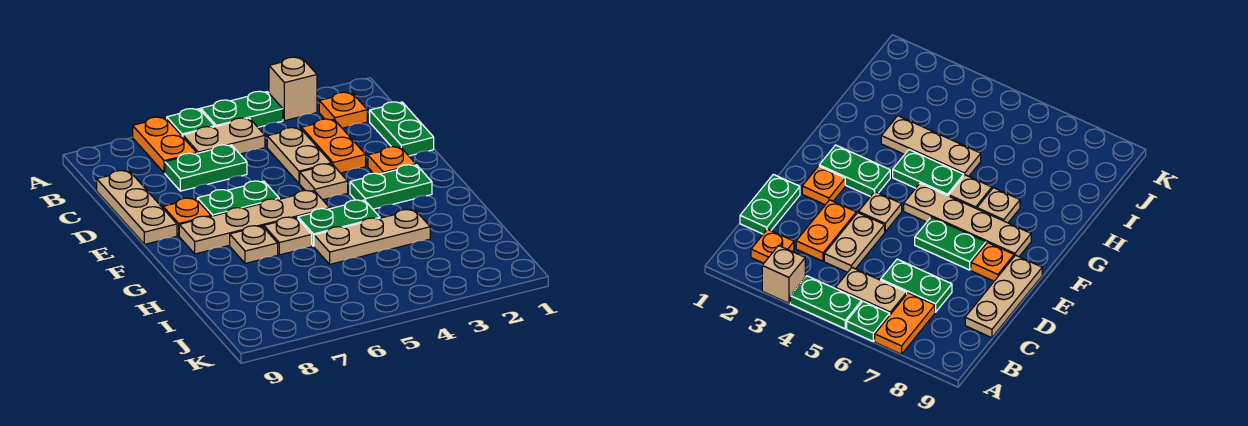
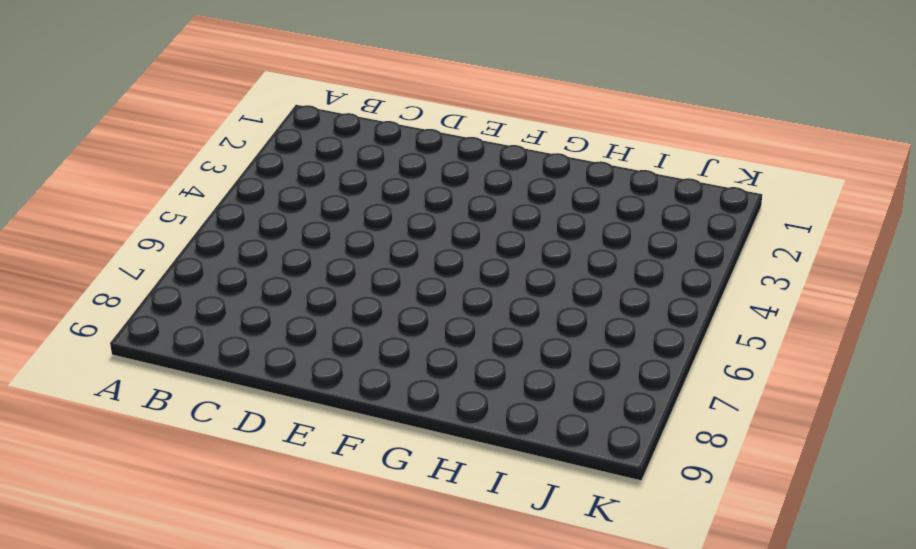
none -> tan brick A3 level 1
none -> green plate A4:A5 level 1
none -> green plate A6 level 1

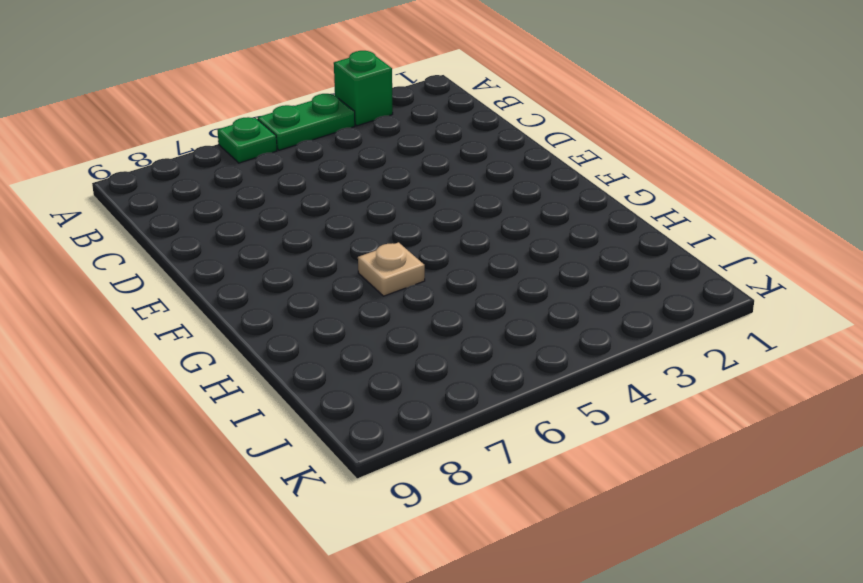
green brick A3 level 1 -> tan brick A3 level 1
none -> orange plate A7:B7 level 1
none -> orange plate B2 level 1
none -> tan plate B5:B6 level 1

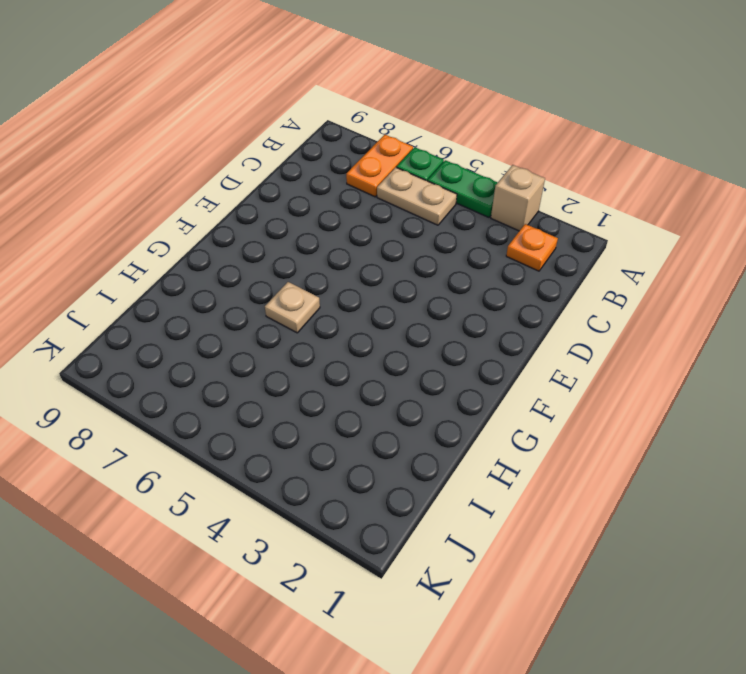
none -> green plate C1:D1 level 1
none -> orange plate C3:D3 level 1
none -> tan plate C4:D4 level 1

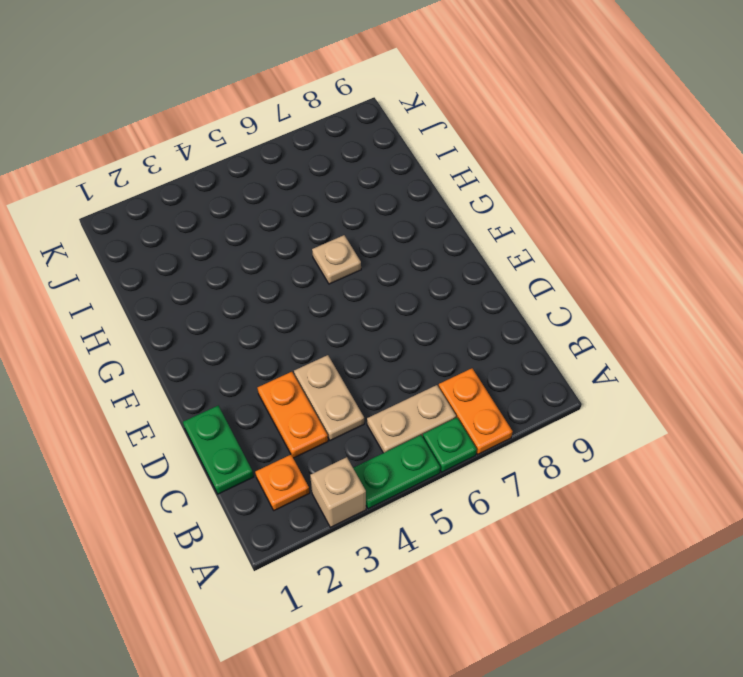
none -> green plate C6:C7 level 1
none -> tan plate C9:E9 level 1
none -> orange plate E2 level 1

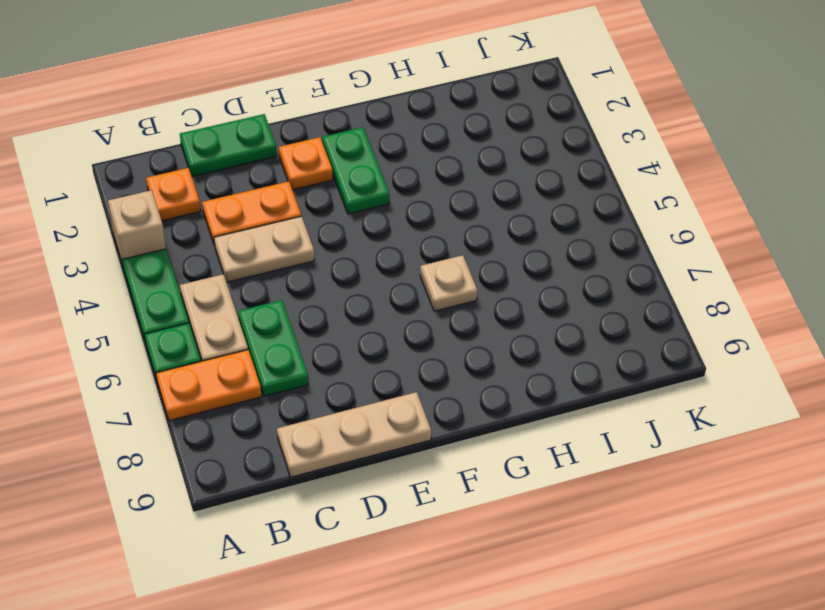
none -> tan plate E4 level 1
none -> green plate E6:E7 level 1
none -> orange plate E8 level 1

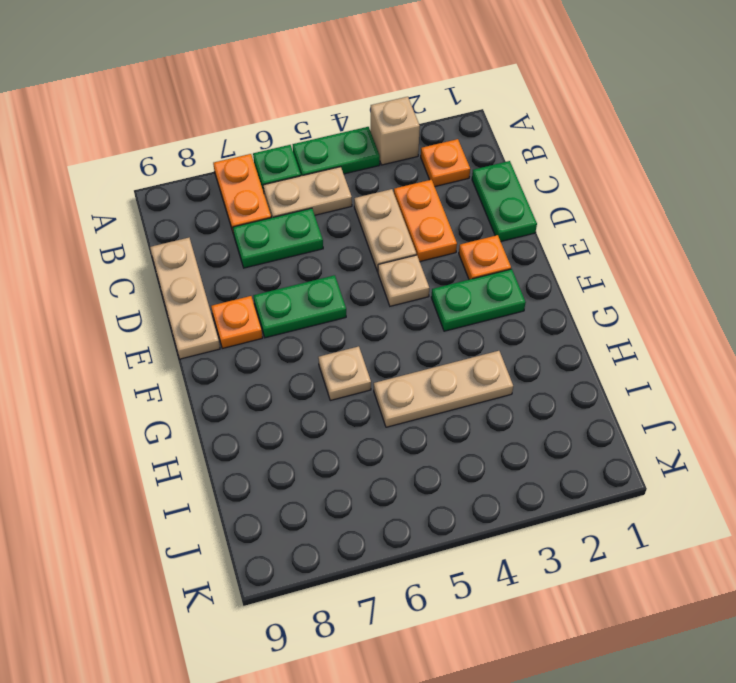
none -> tan plate F5:F8 level 1
none -> green plate G4:G5 level 1
none -> tan plate G7 level 1

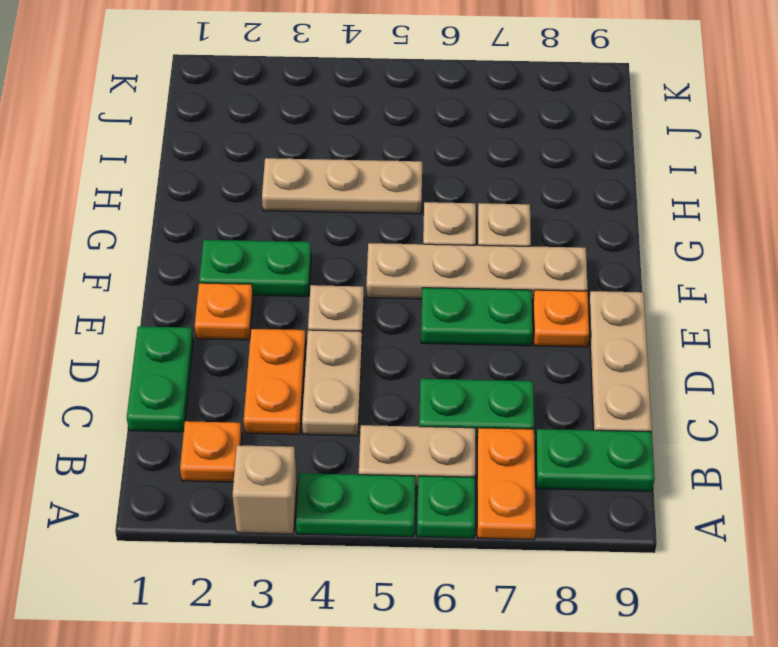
green plate B8:B9 level 1 -> green plate G4:G5 level 1

